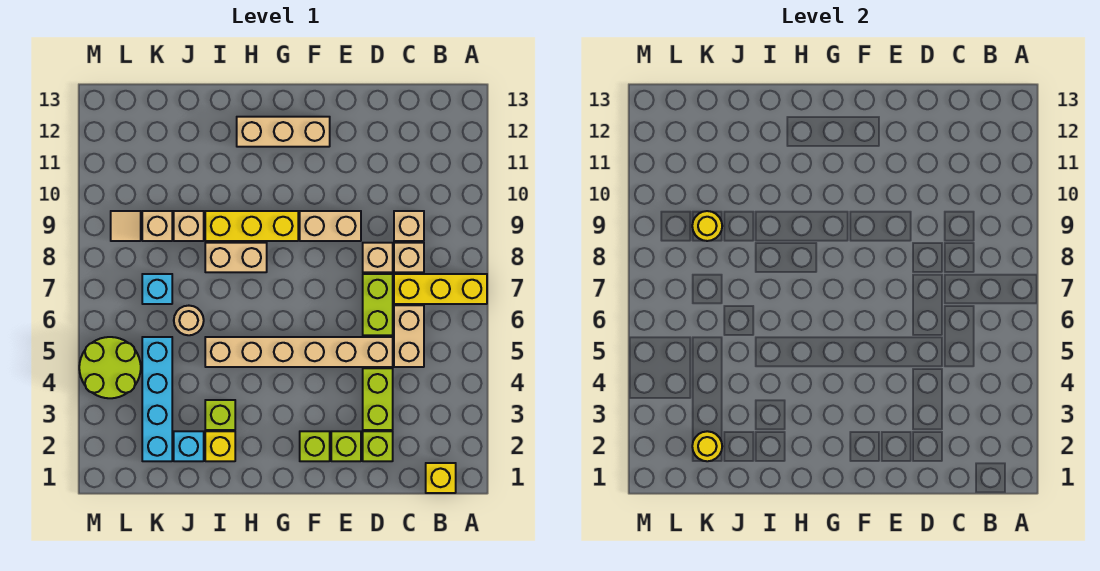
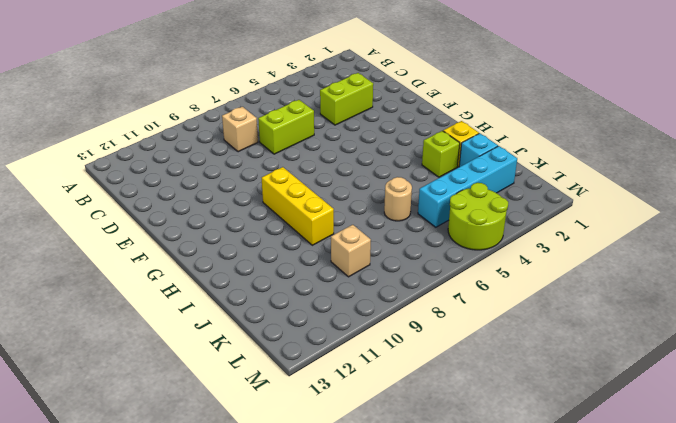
none -> yellow brick A7:C7 level 1
none -> yellow brick B1 level 1
none -> tan brick C5:C6 level 1

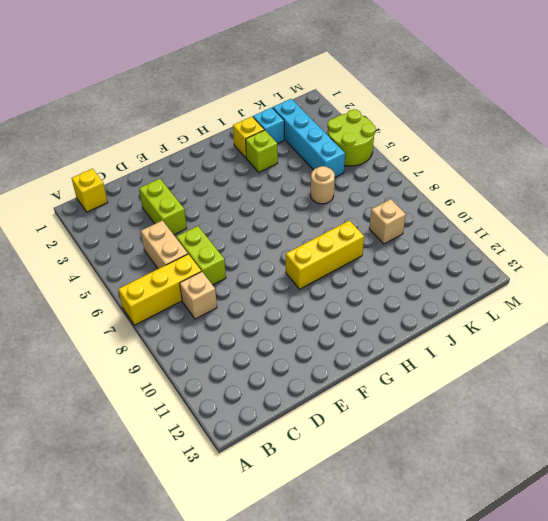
none -> tan brick C9 level 1
none -> lime brick D2 level 1
none -> tan brick D5:I5 level 1

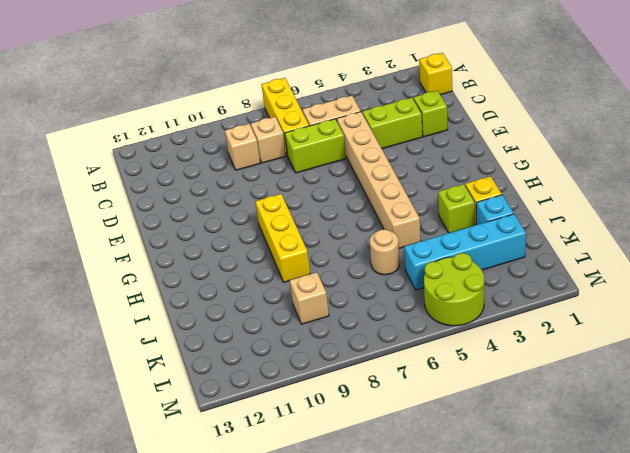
none -> tan brick D8 level 1
none -> lime brick E2 level 1
none -> tan brick E9:F9 level 1

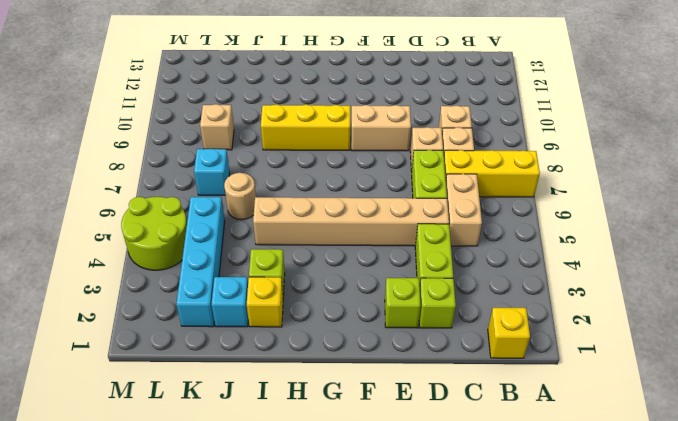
none -> lime brick F2 level 1
none -> tan brick F12:H12 level 1
none -> tan brick H8:I8 level 1

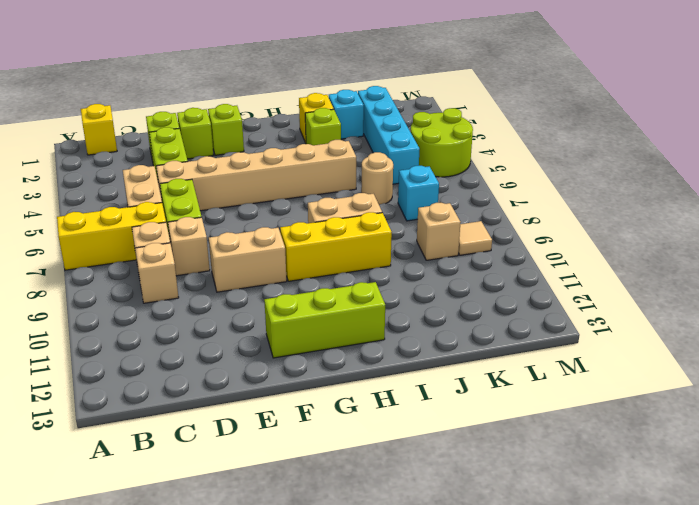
lime brick F12:H12 level 1 -> tan brick F12:H12 level 1
none -> tan brick J9 level 1
none -> yellow round brick K2 level 2
none -> yellow round brick K9 level 2

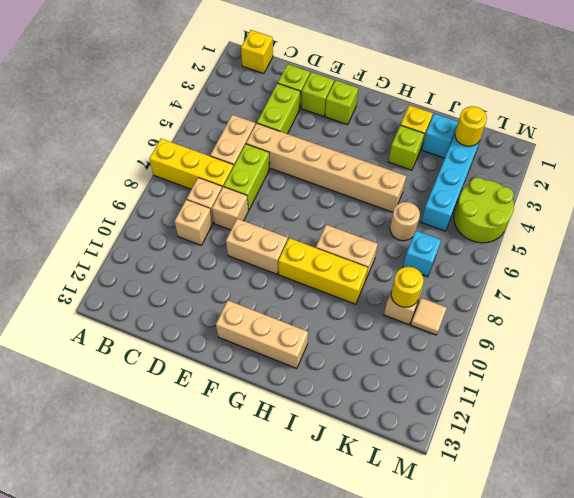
none -> tan brick J9 level 1

